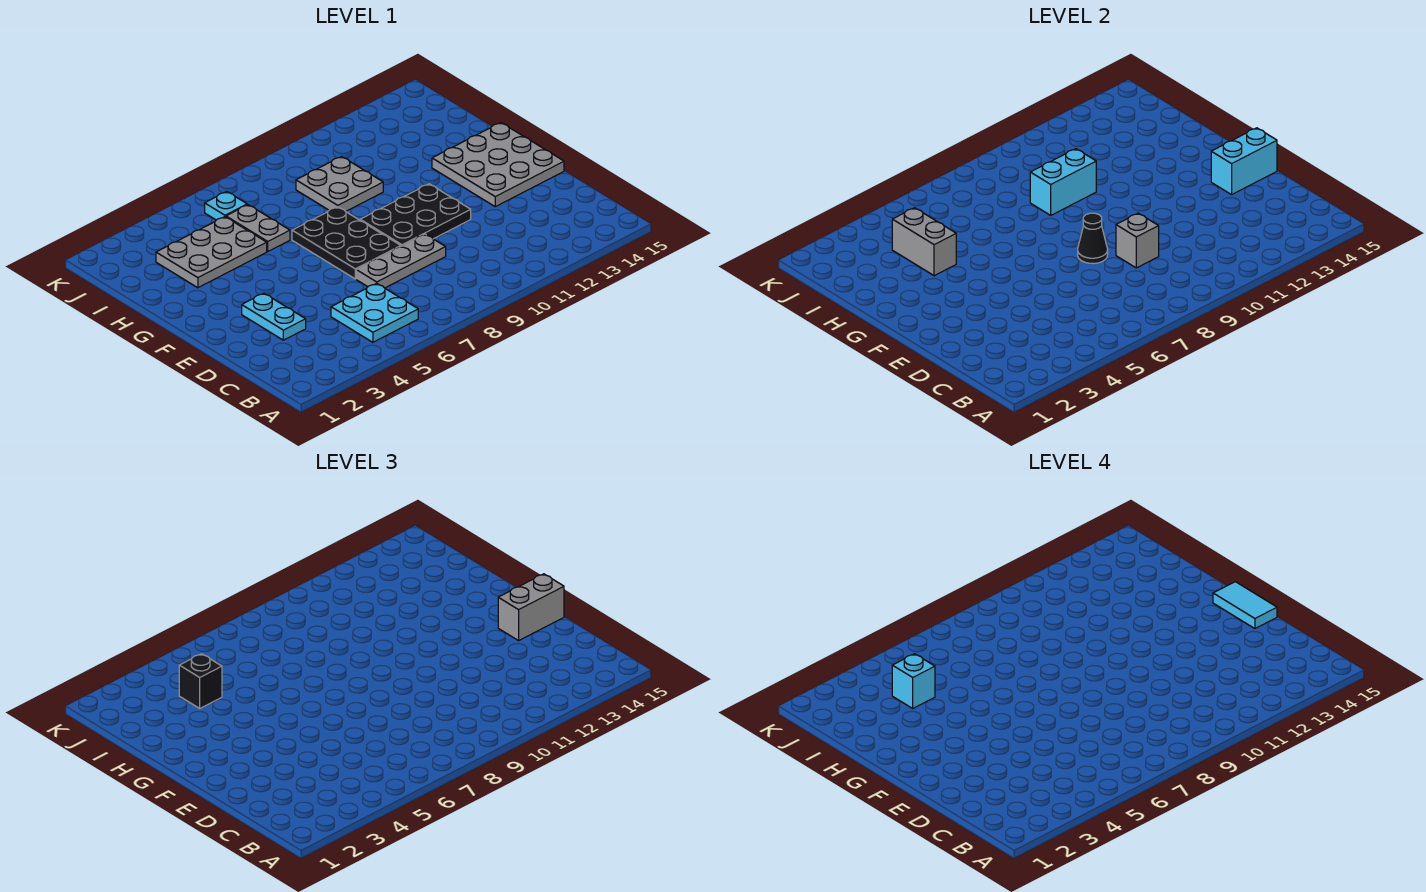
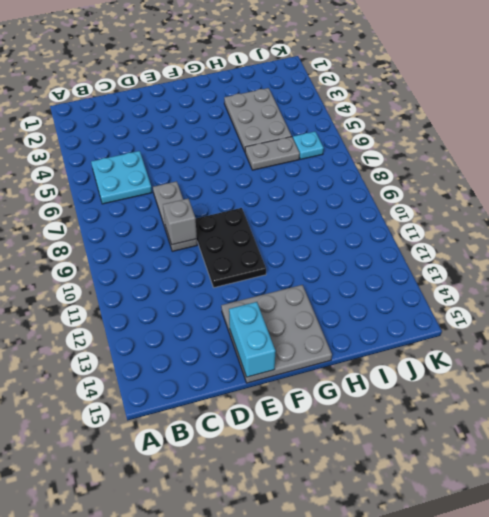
none -> cyan plate D3:E3 level 1
none -> black plate E7:G8 level 1
none -> grey plate H9:I10 level 1

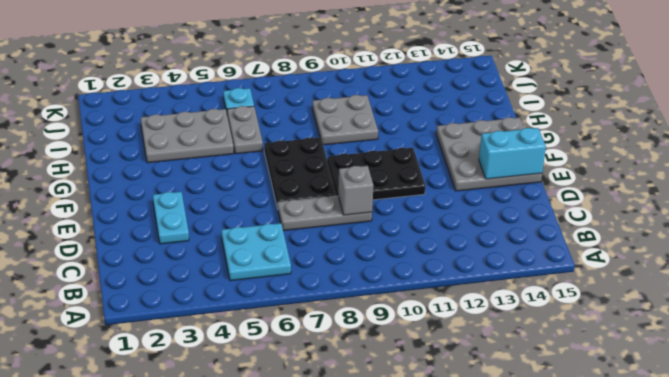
none -> black cone E8 level 2
none -> grey brick H4:I4 level 2
none -> cyan brick H9:H10 level 2

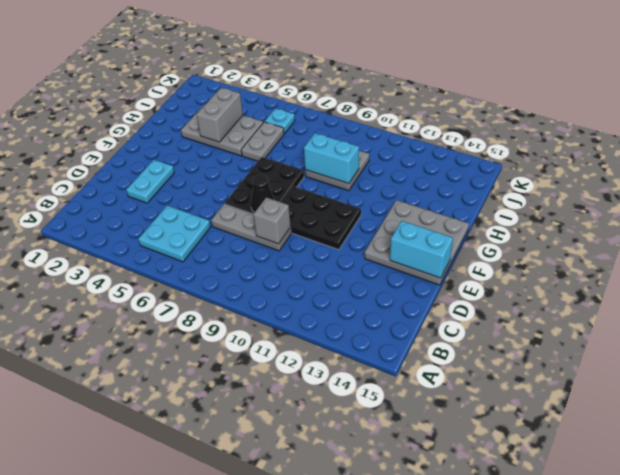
none -> grey brick E14:E15 level 3
none -> black brick I4 level 3
none -> cyan tile E15:F15 level 4

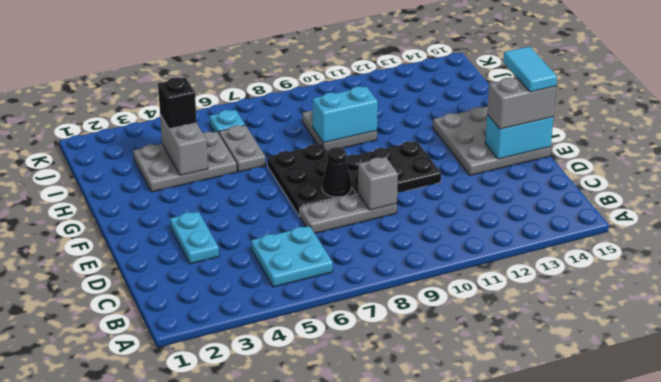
none -> cyan brick I4 level 4

